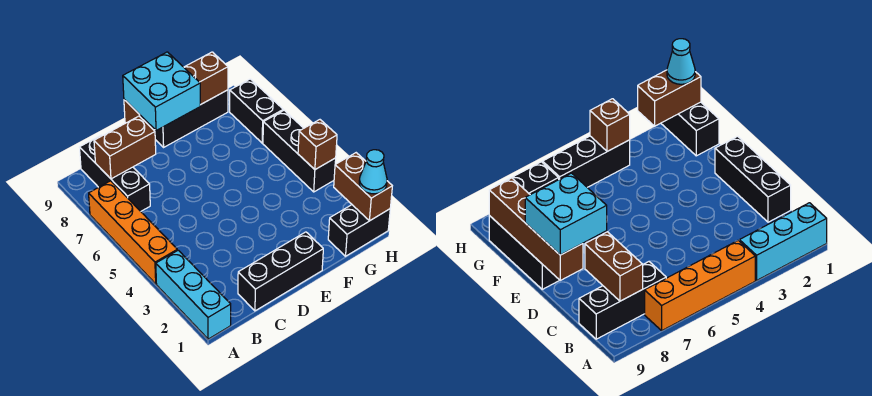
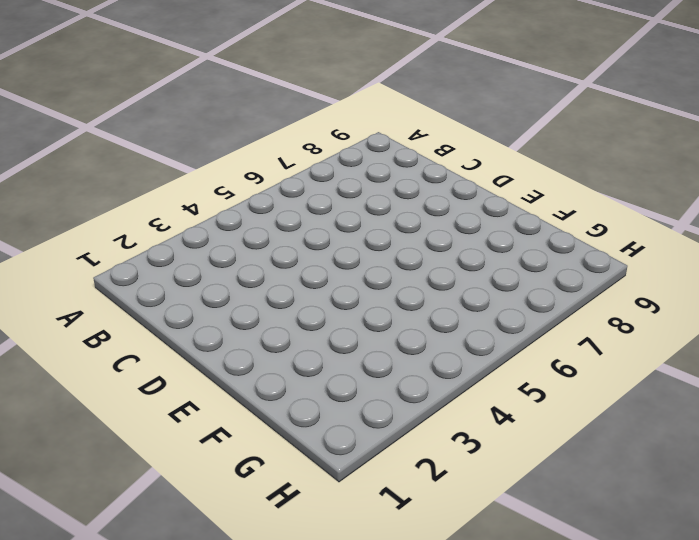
none -> cyan brick A1:A3 level 1
none -> orange brick A4:A7 level 1
none -> black brick B7:B9 level 1

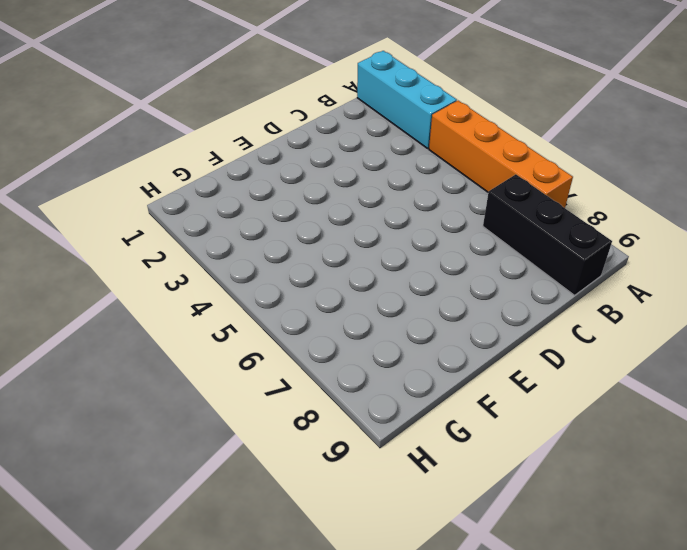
none -> black brick C1:E1 level 1
none -> black brick E9:G9 level 1
none -> black brick G1:H1 level 1

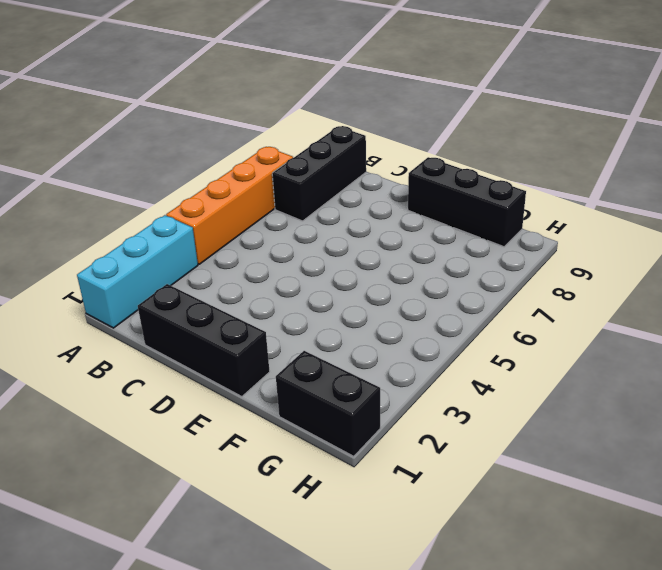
none -> black brick H4:H6 level 1
none -> black brick H7:H8 level 1
none -> brown brick B8:C8 level 2

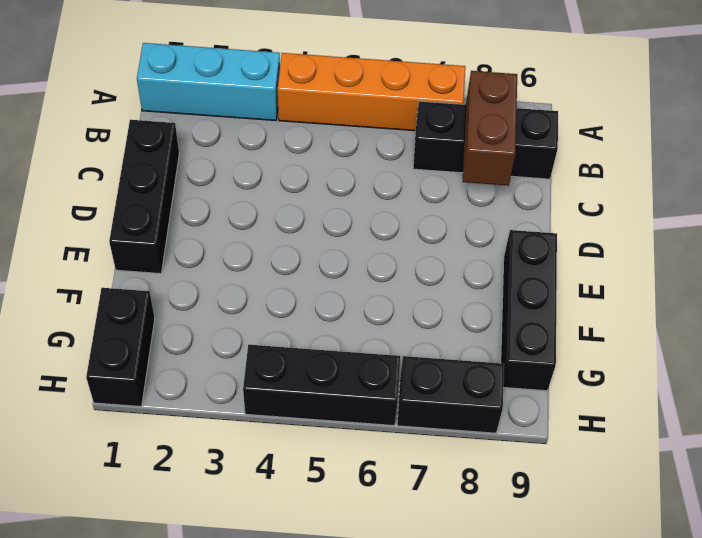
none -> brown brick D9:G9 level 2
none -> brown brick H1:H2 level 2
none -> brown brick H4 level 2

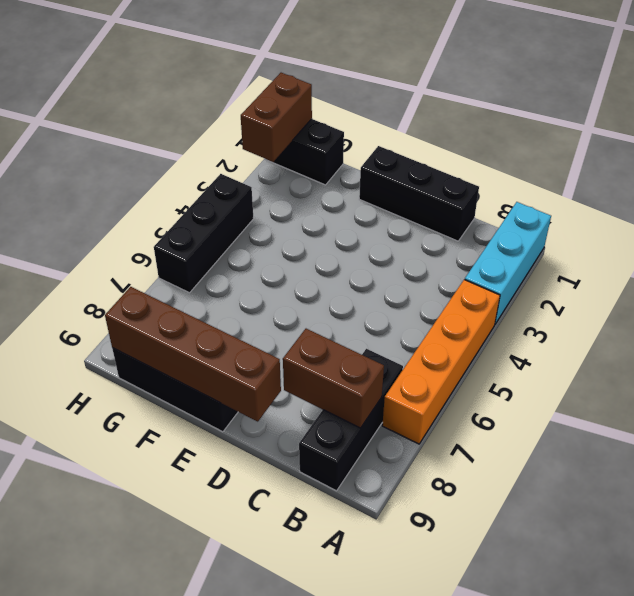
none -> black brick H7:H8 level 1
none -> brown brick H4 level 2
none -> cyan brick D8:E9 level 3

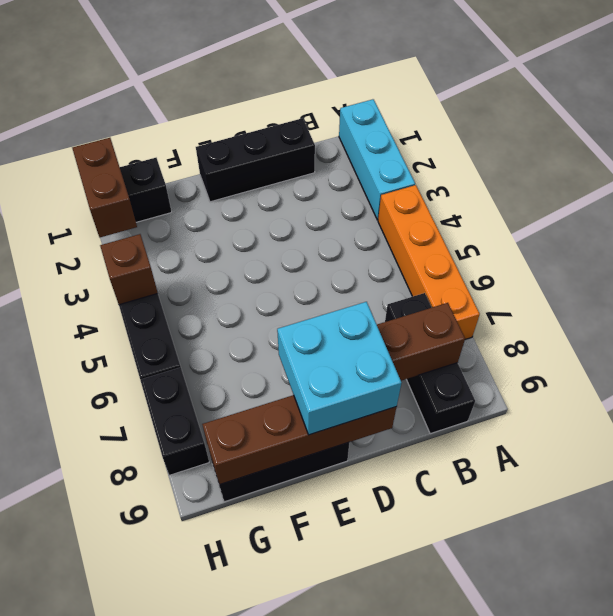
none -> cyan cone H1 level 3

